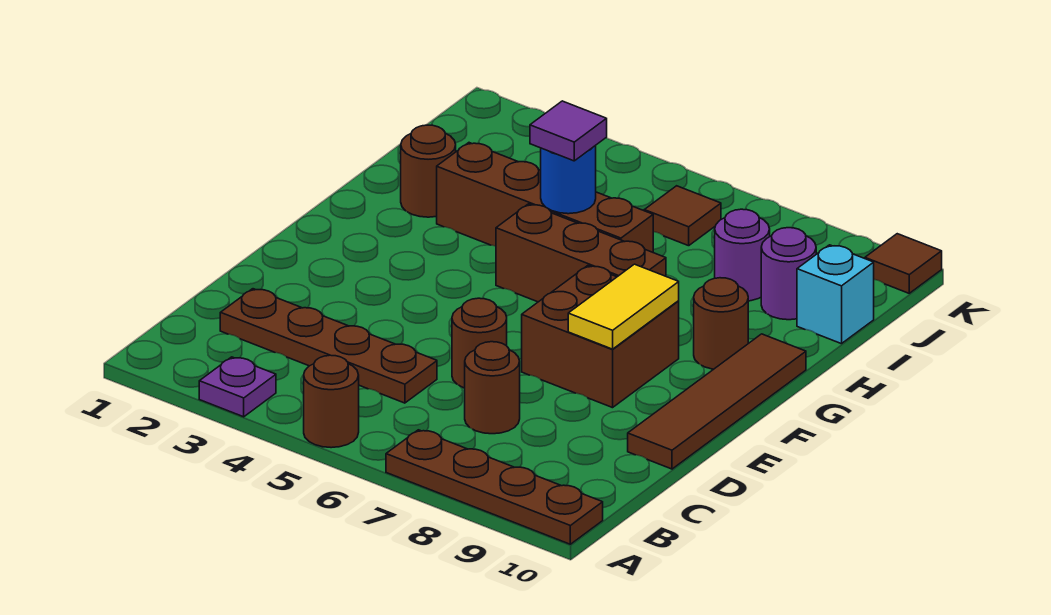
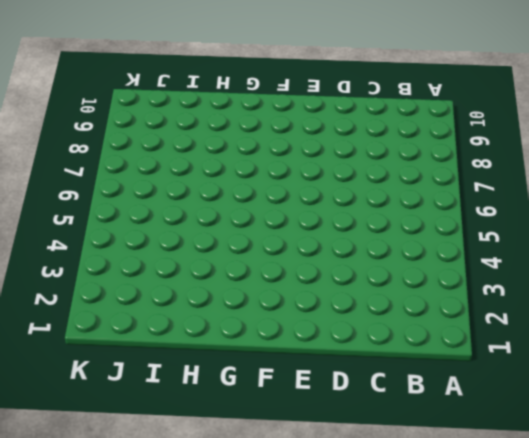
none -> purple plate A3 level 1
none -> brown round brick A5 level 1
none -> brown plate A7:A10 level 1

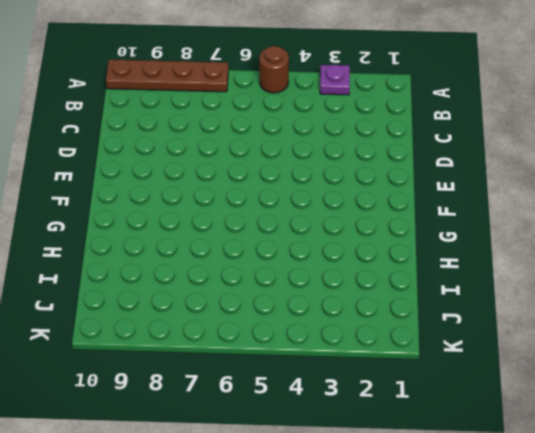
none -> brown plate C2:C5 level 1
none -> brown round brick C7 level 1
none -> brown round brick D6 level 1

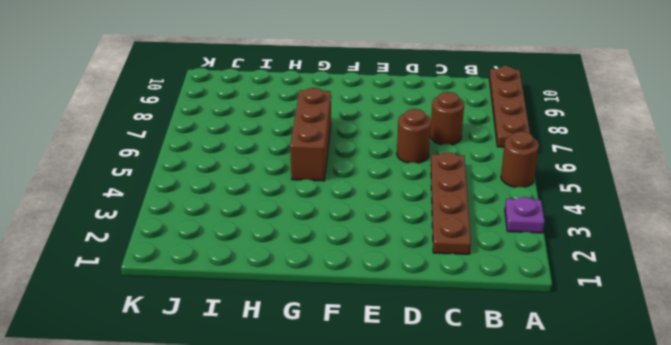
none -> brown tile D10:G10 level 1
none -> brown brick E7:F8 level 1
none -> brown round brick G9 level 1

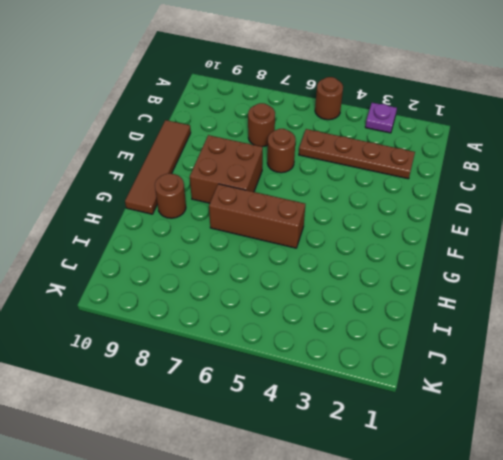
none -> brown plate A7:A10 level 1
none -> brown round brick H2 level 1
none -> brown brick H3:H6 level 1

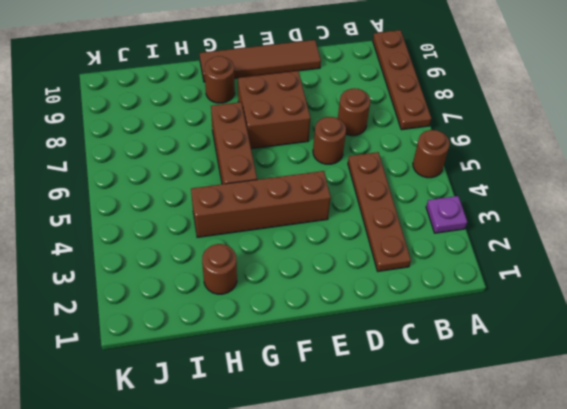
brown brick E4:H4 level 1 -> brown brick H3:H6 level 1
none -> purple round brick I8 level 1
none -> purple round brick I9 level 1
none -> cyan brick I10 level 1

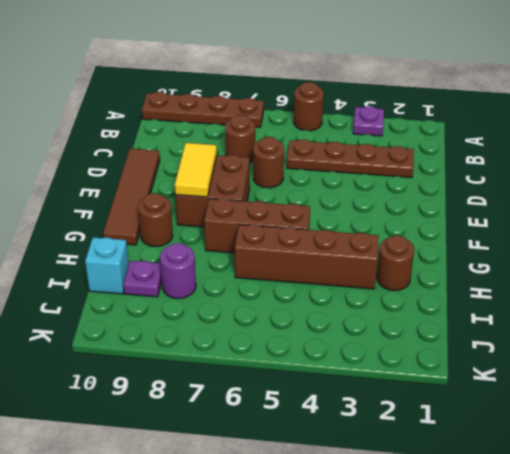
purple plate I9 level 1 -> purple round brick I9 level 1
none -> brown tile J6 level 1
none -> brown tile K10 level 1
none -> blue round brick H5 level 2

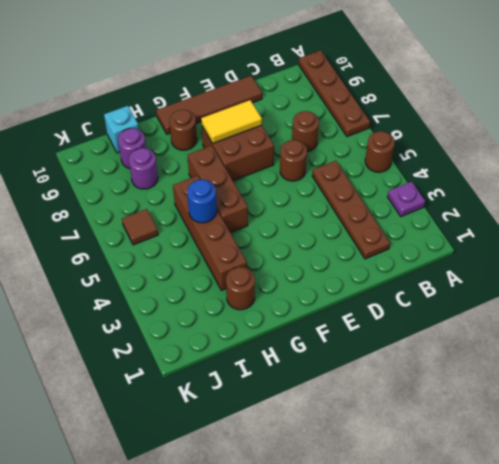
none -> brown tile K10 level 1
none -> purple tile H5 level 3

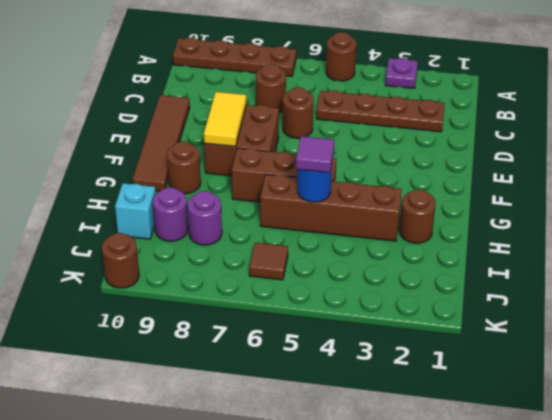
brown round brick K10 level 1 -> brown tile K10 level 1

